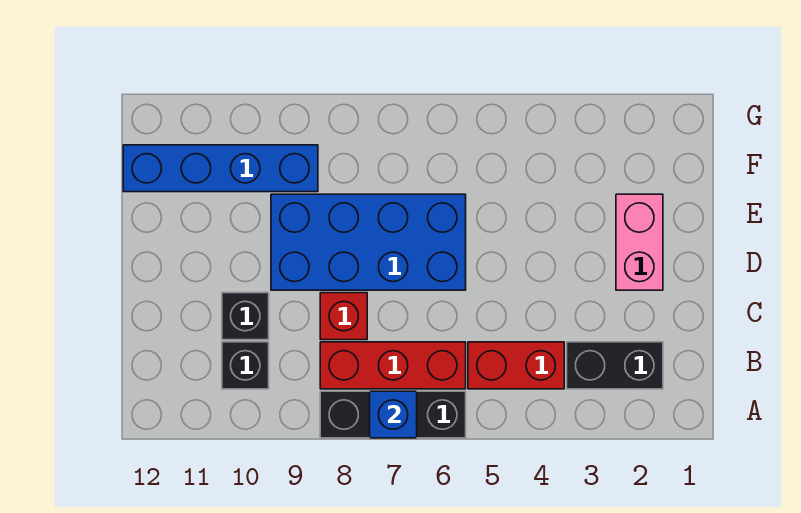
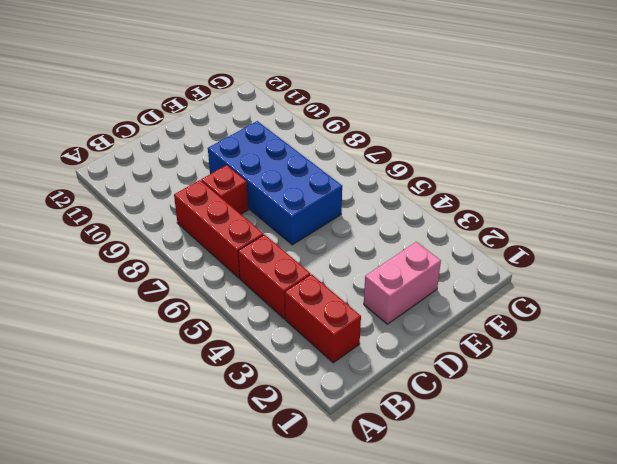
red brick B2:B3 level 1 -> black brick B2:B3 level 1
none -> black brick A6:A8 level 1
none -> black brick B10 level 1

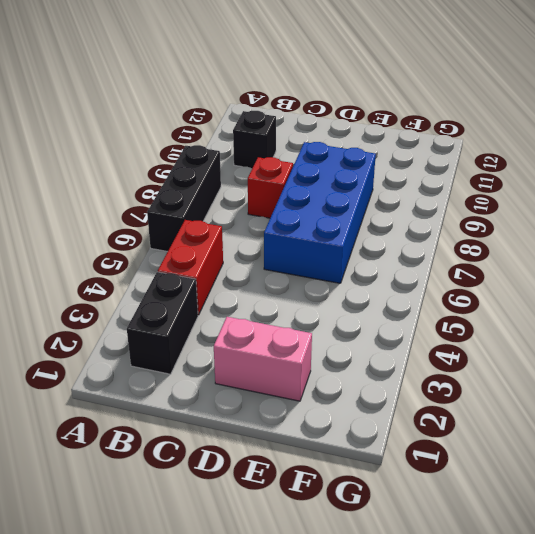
none -> red brick B6:B8 level 1
none -> black brick C10 level 1

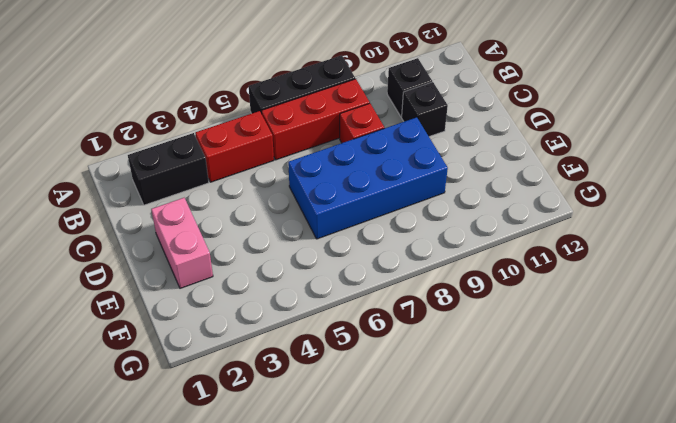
none -> blue brick F9:F12 level 1
none -> blue brick A7 level 2

